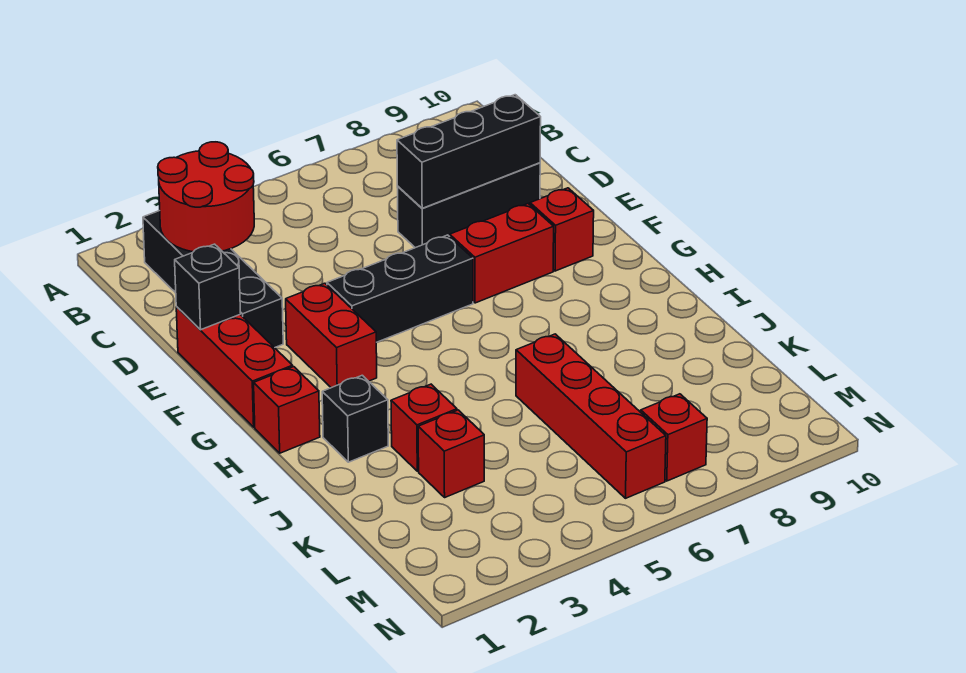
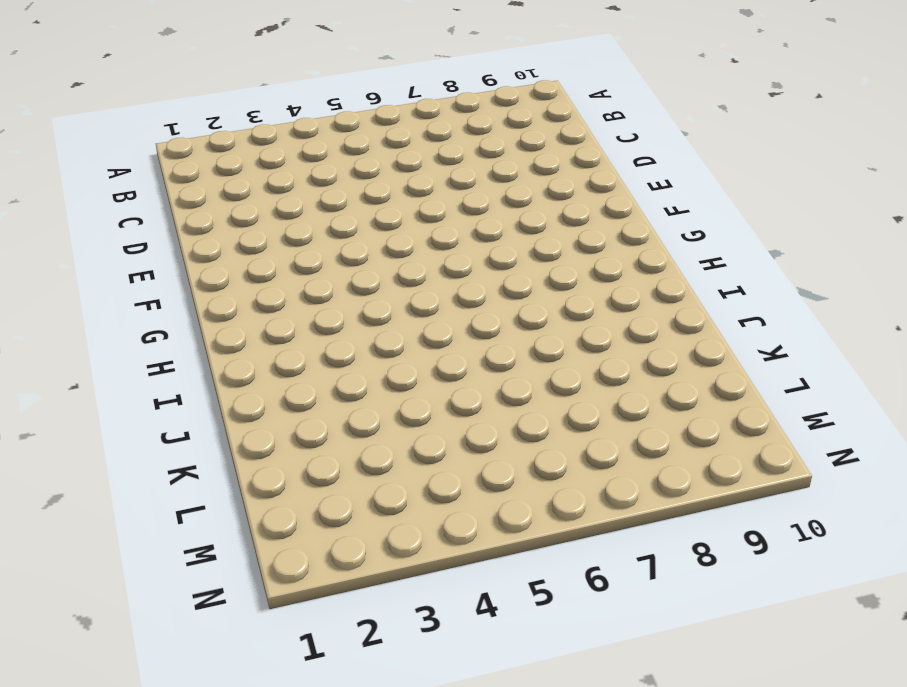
none -> black brick B2:E2 level 1
none -> black brick D7:D9 level 1
none -> red brick E1:G1 level 1

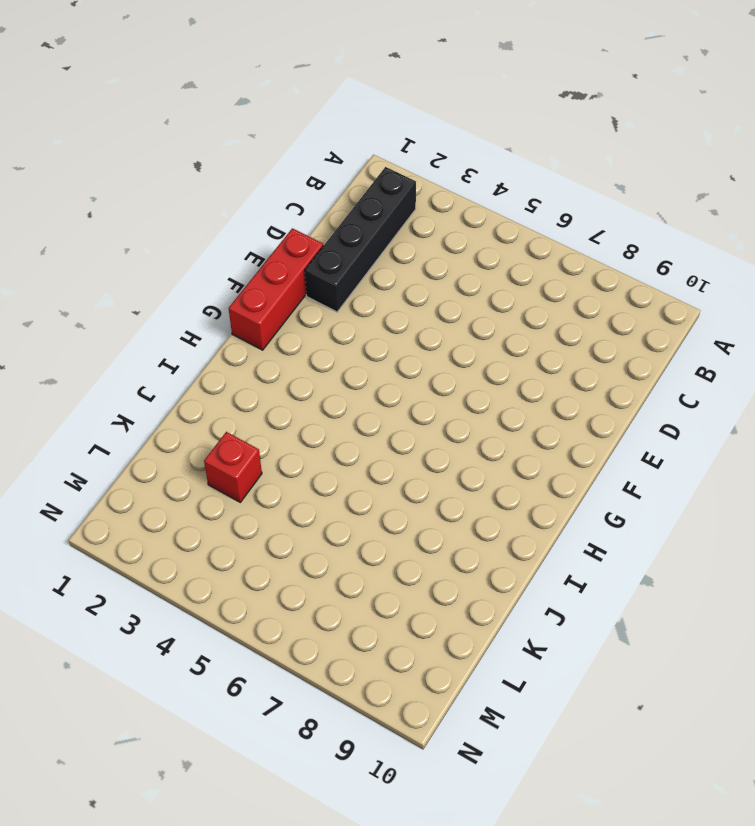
none -> black brick D7:D9 level 1
none -> red brick F3:G3 level 1
none -> black brick F4:F6 level 1

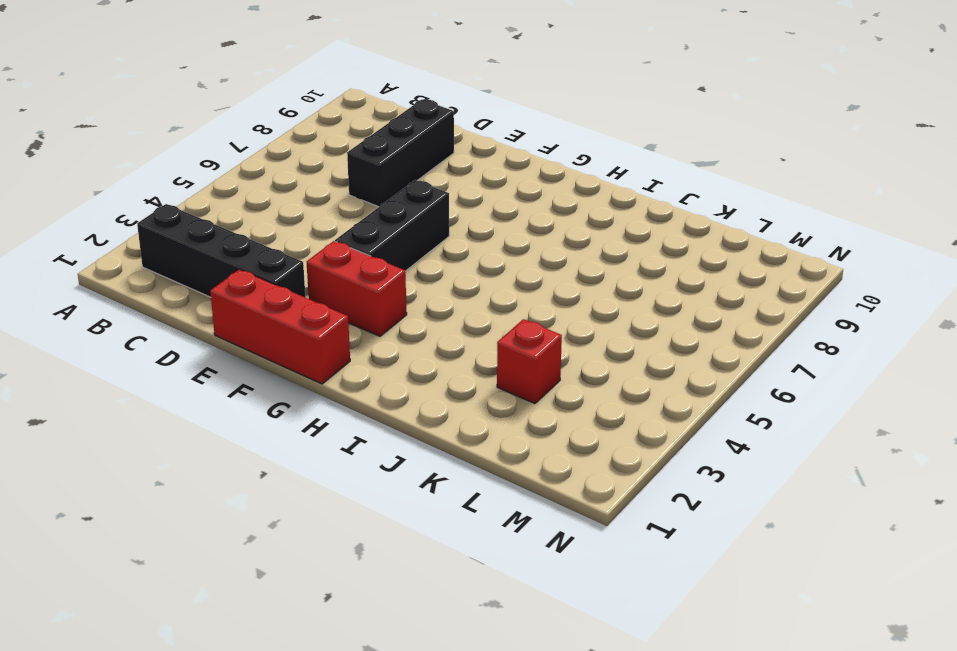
none -> red brick F7:F8 level 1
none -> red brick F9 level 1
none -> red brick H1 level 1

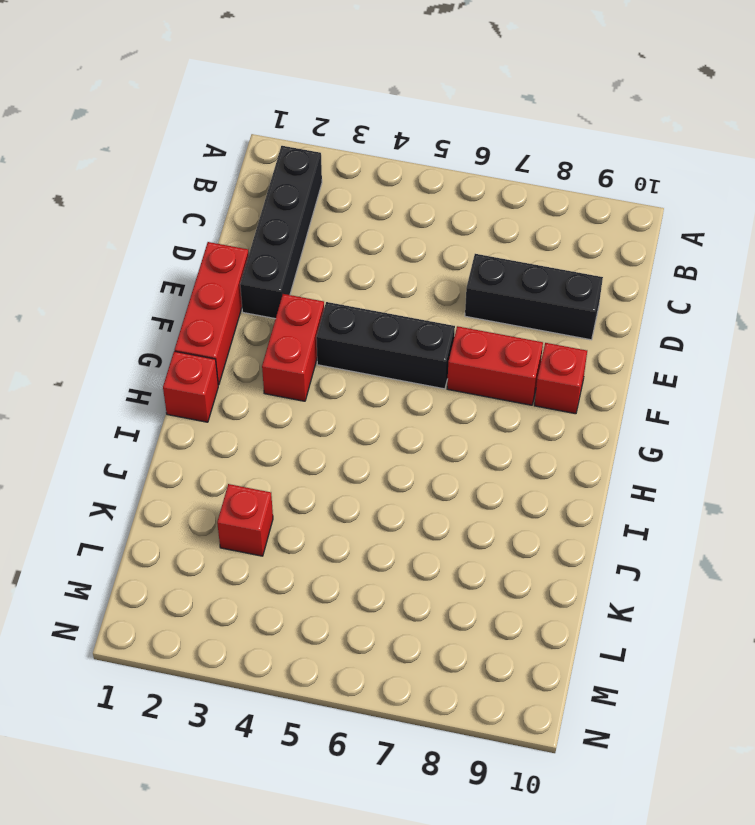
none -> black brick I2 level 1
none -> red brick J3 level 1
none -> red brick J6:M6 level 1

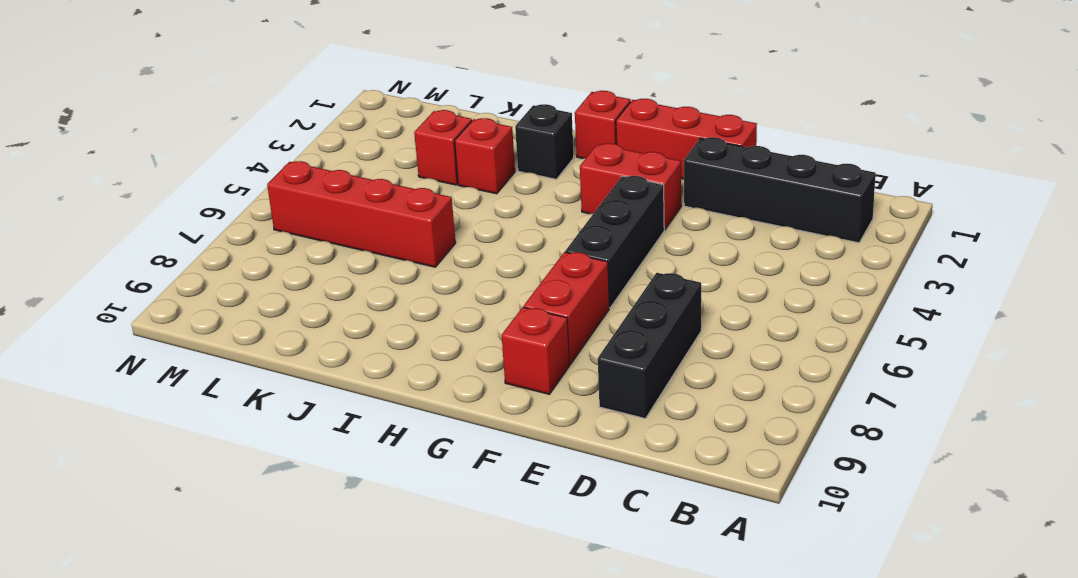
none -> red brick M7 level 1
none -> red round brick B2:C3 level 2
none -> black brick D7:D9 level 2

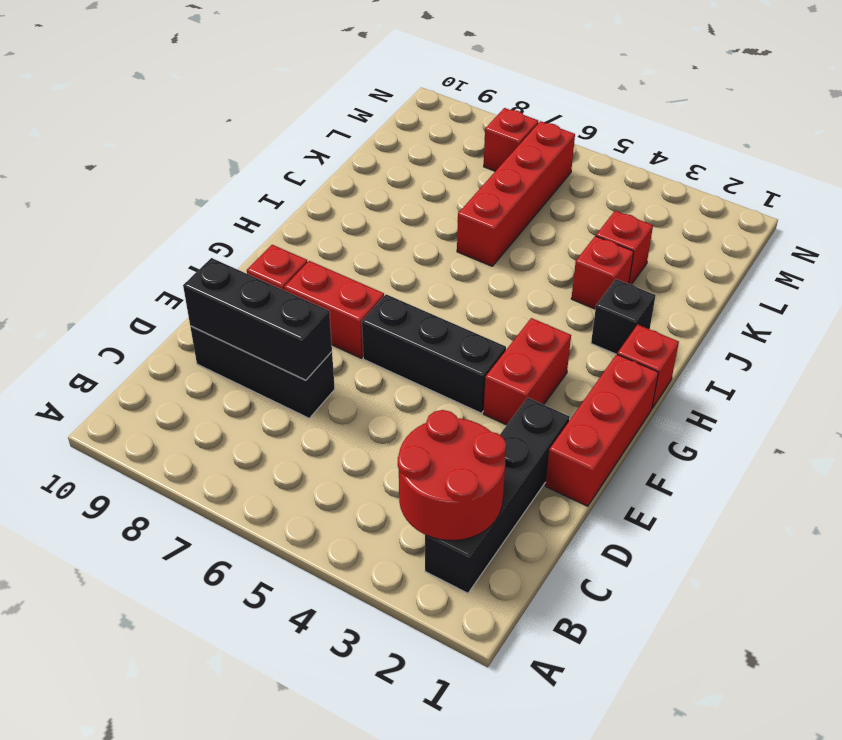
none -> black brick E1 level 2

